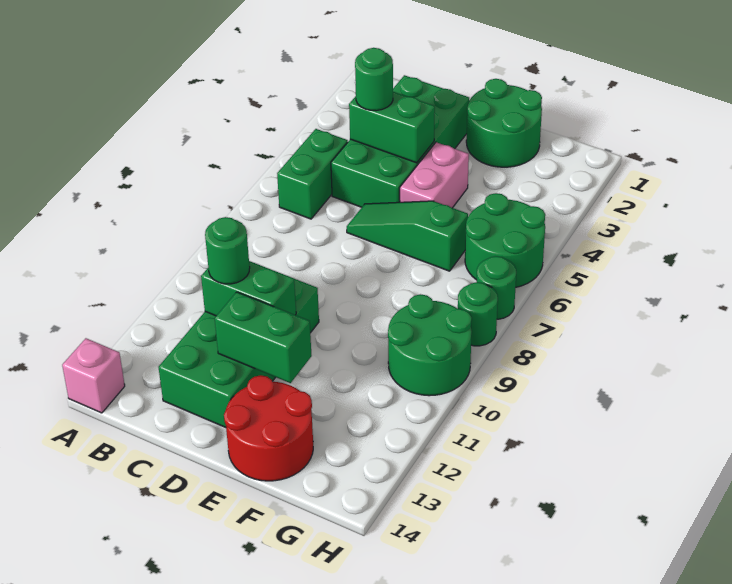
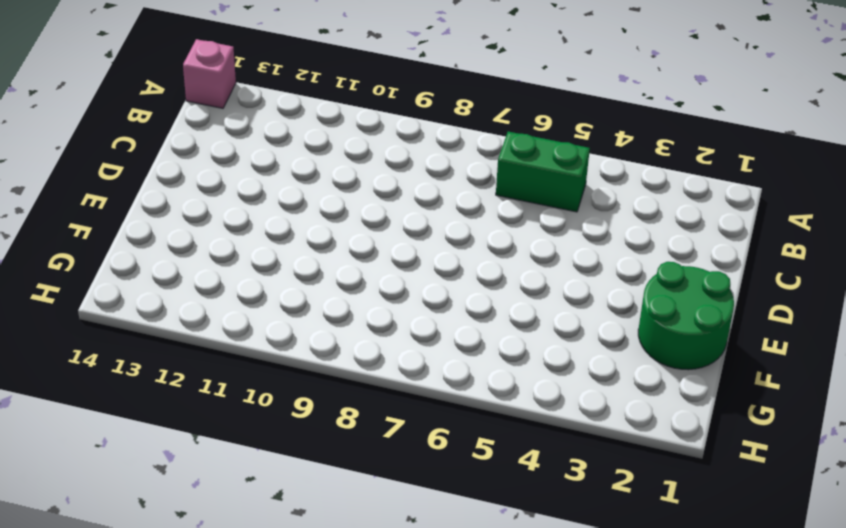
none -> green brick C2:D5 level 1
none -> green brick C10:D13 level 1
none -> green slope D6:F6 level 1 top F

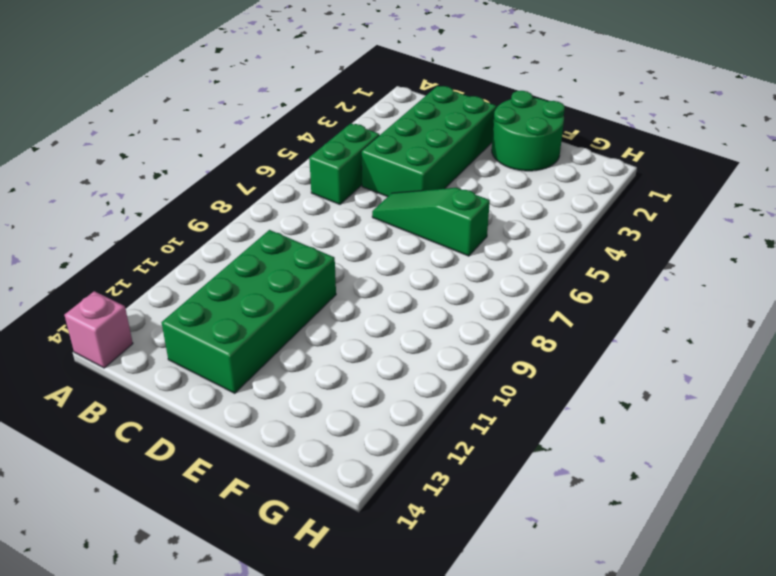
none -> pink brick E4:E5 level 1
none -> red round brick E13:F14 level 1
none -> green round brick G5:H6 level 1

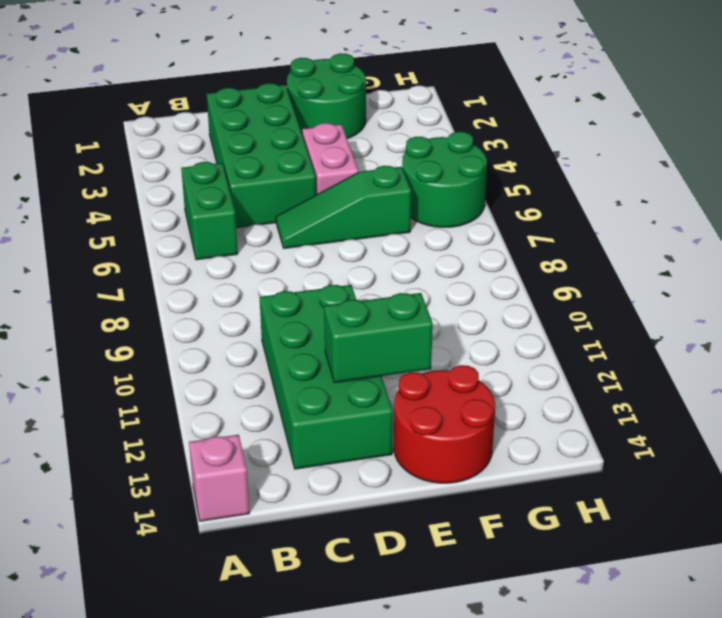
none -> green round brick G9:H10 level 1
none -> green round brick H7 level 1
none -> green round brick H8 level 1

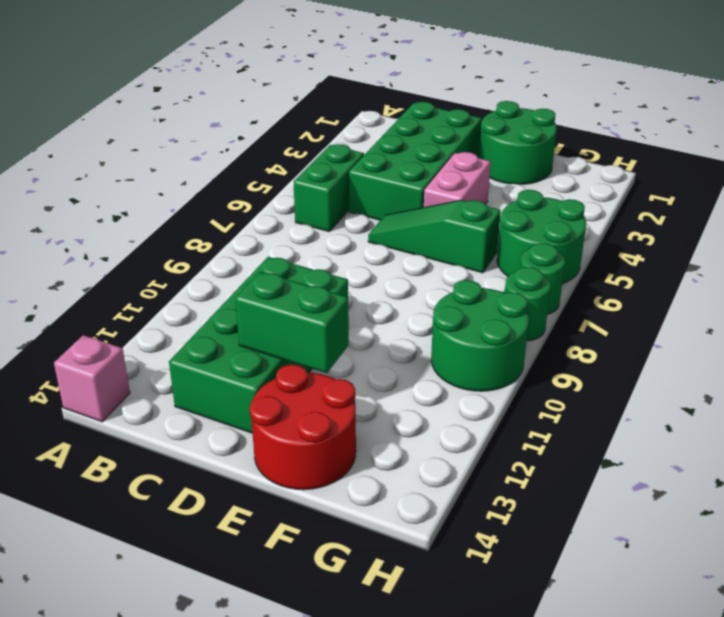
none -> green brick C4:D4 level 2
none -> green brick C11:D11 level 2
none -> green round brick C4 level 3

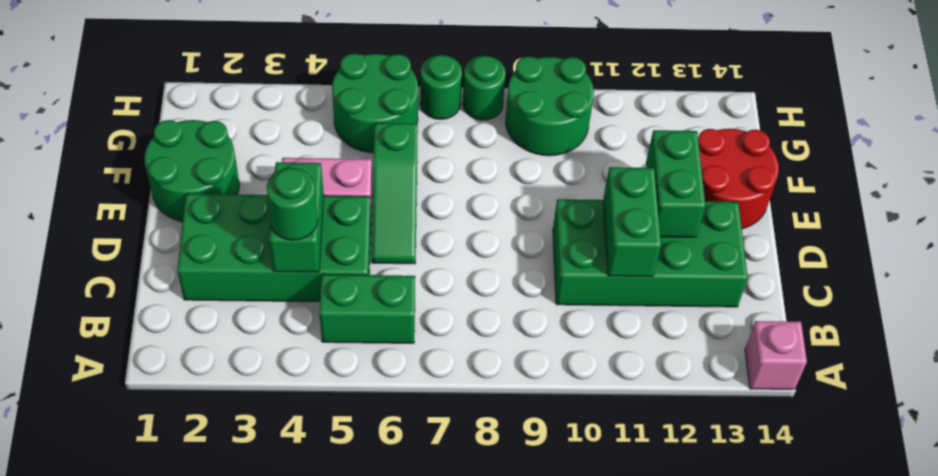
none -> green round brick C11 level 3

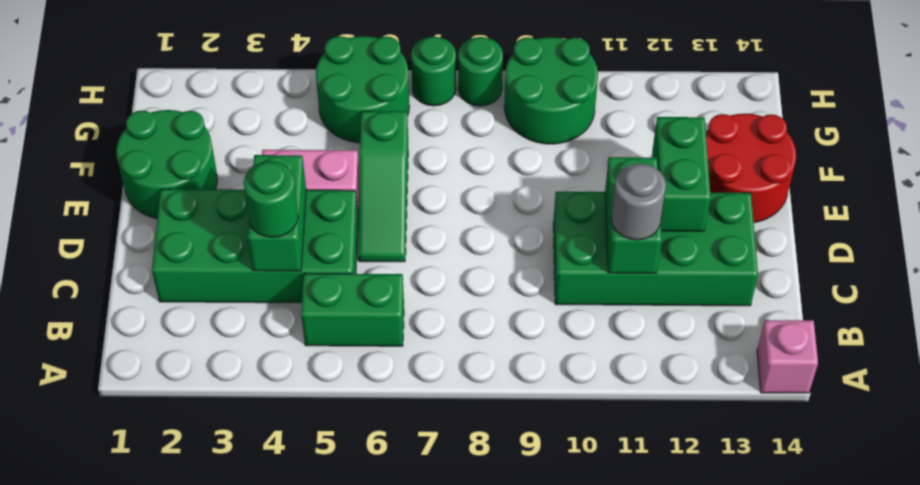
grey round brick C11 level 3 -> green round brick C11 level 3

